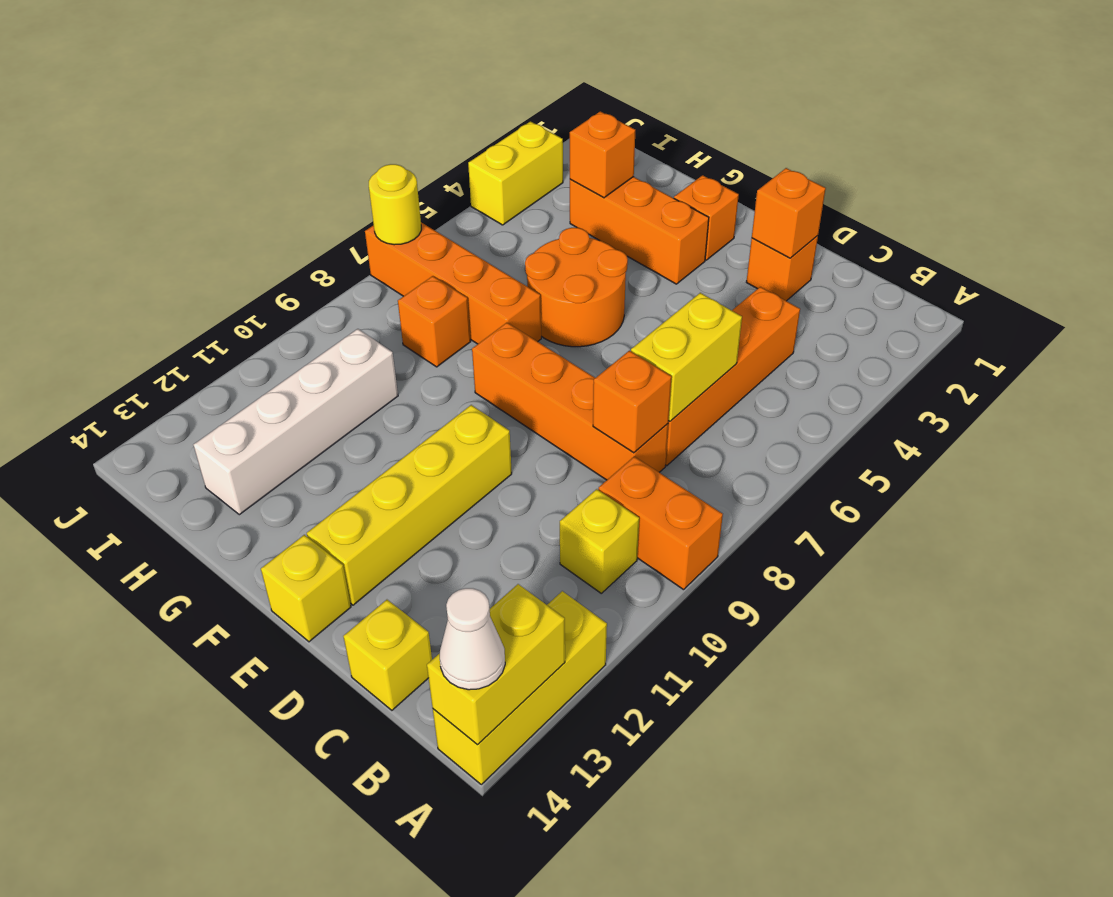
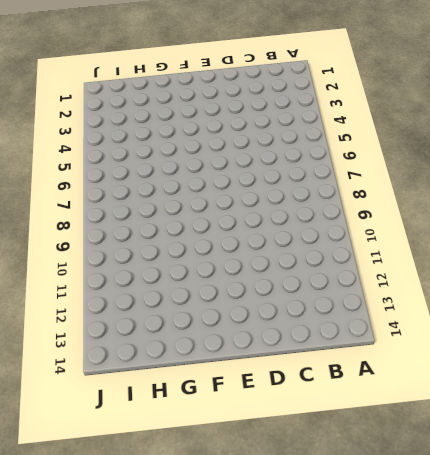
none -> orange brick A9:B9 level 1
none -> yellow brick A12:A14 level 1
none -> yellow brick B10 level 1

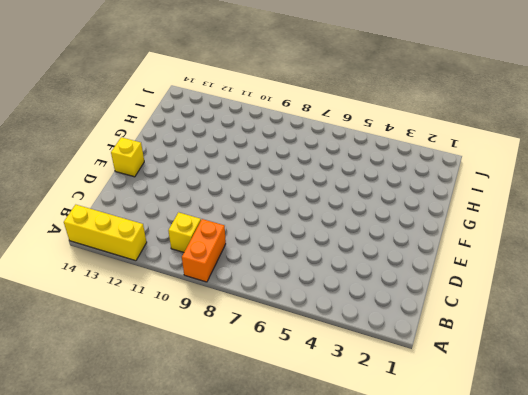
none -> orange brick C4:C7 level 1
none -> orange brick C8:F8 level 1
none -> yellow brick C14 level 1

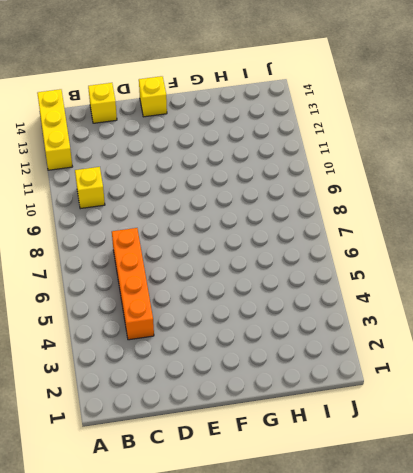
none -> orange brick A9:B9 level 1
none -> orange brick C8:F8 level 1
none -> orange brick D2 level 1

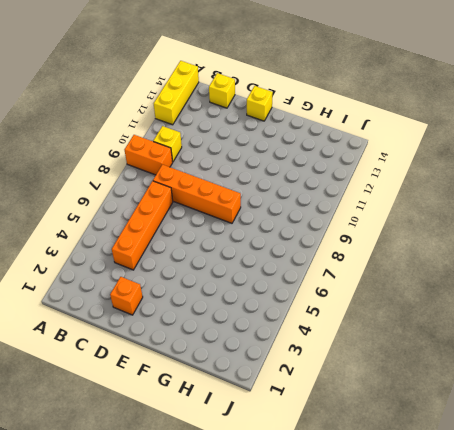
none -> yellow brick E10:E13 level 1
none -> orange brick F2 level 1
none -> orange brick F3:H3 level 1

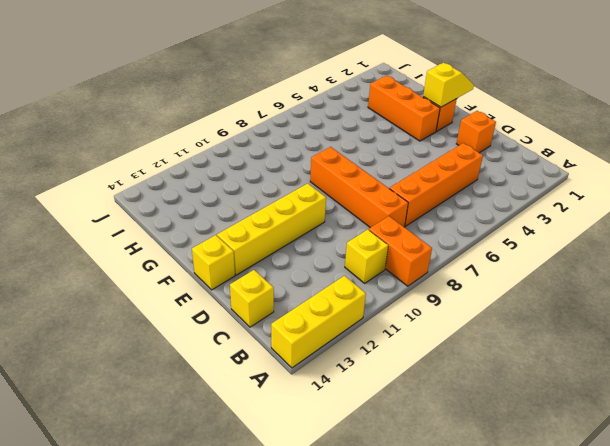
yellow slope F1:F2 level 2 top 2 -> none
none -> orange round brick F5:G6 level 1
none -> orange brick G7:J7 level 1
none -> orange brick H8 level 1

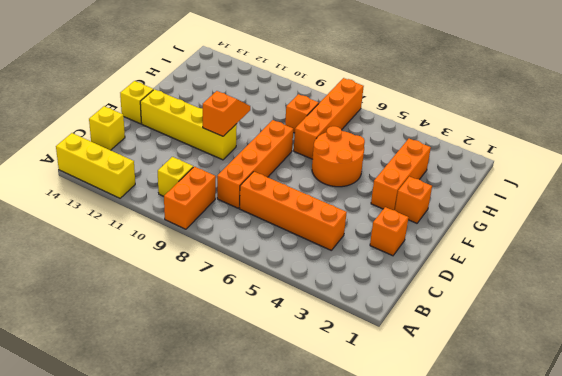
orange slope E10:F10 level 2 top E -> none
none -> white brick H10:H13 level 1
none -> yellow brick J3:J4 level 1
none -> yellow brick A13:A14 level 2

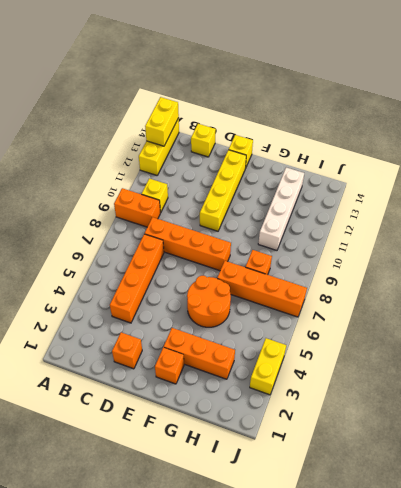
none -> yellow brick C6:C7 level 2
none -> orange brick C8 level 2
none -> orange brick D2 level 2

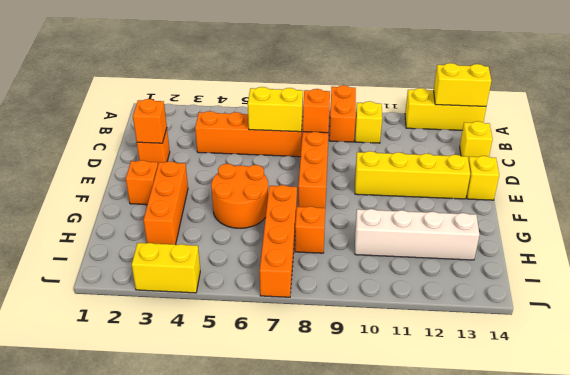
none -> orange brick H3 level 2
none -> yellow round brick J7 level 2
none -> white cone A14 level 3

